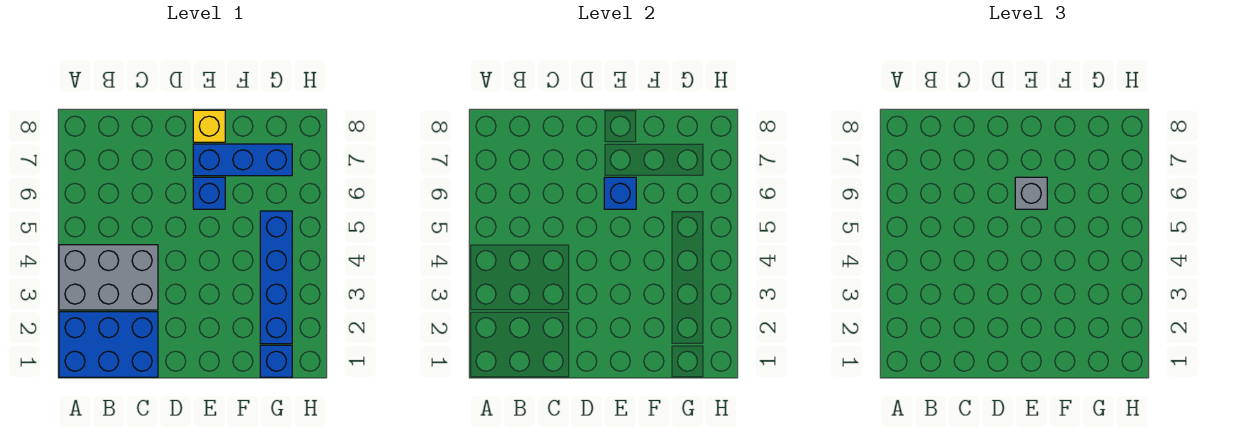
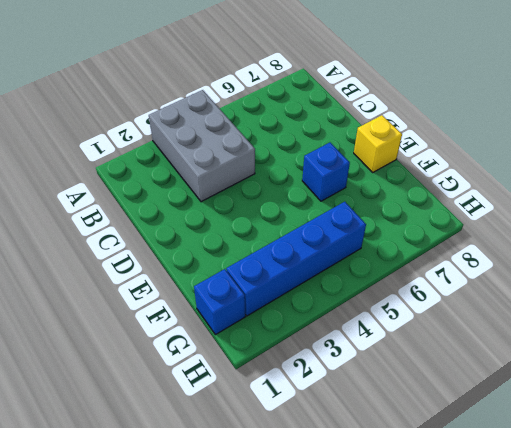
none -> blue brick A1:C2 level 1
none -> blue brick E7:G7 level 1

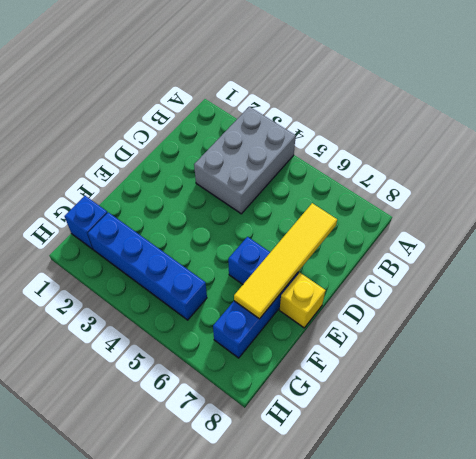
yellow tile C7:F7 level 2 -> none
none -> blue brick A1:C2 level 1
none -> blue brick E6 level 2

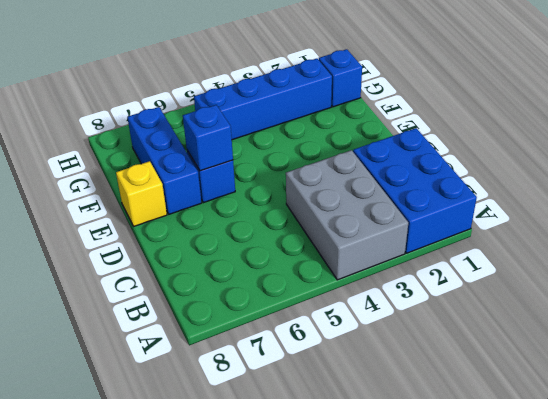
none -> grey brick E6 level 3

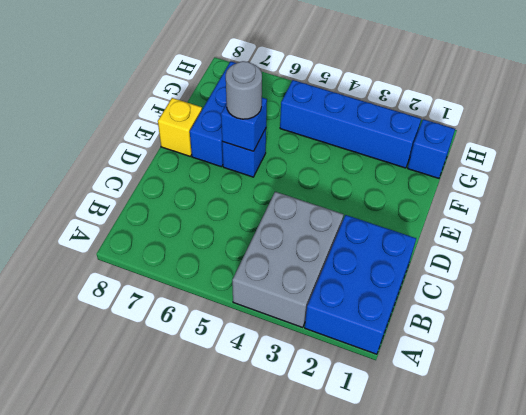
grey round brick E6 level 3 -> grey brick E6 level 3

